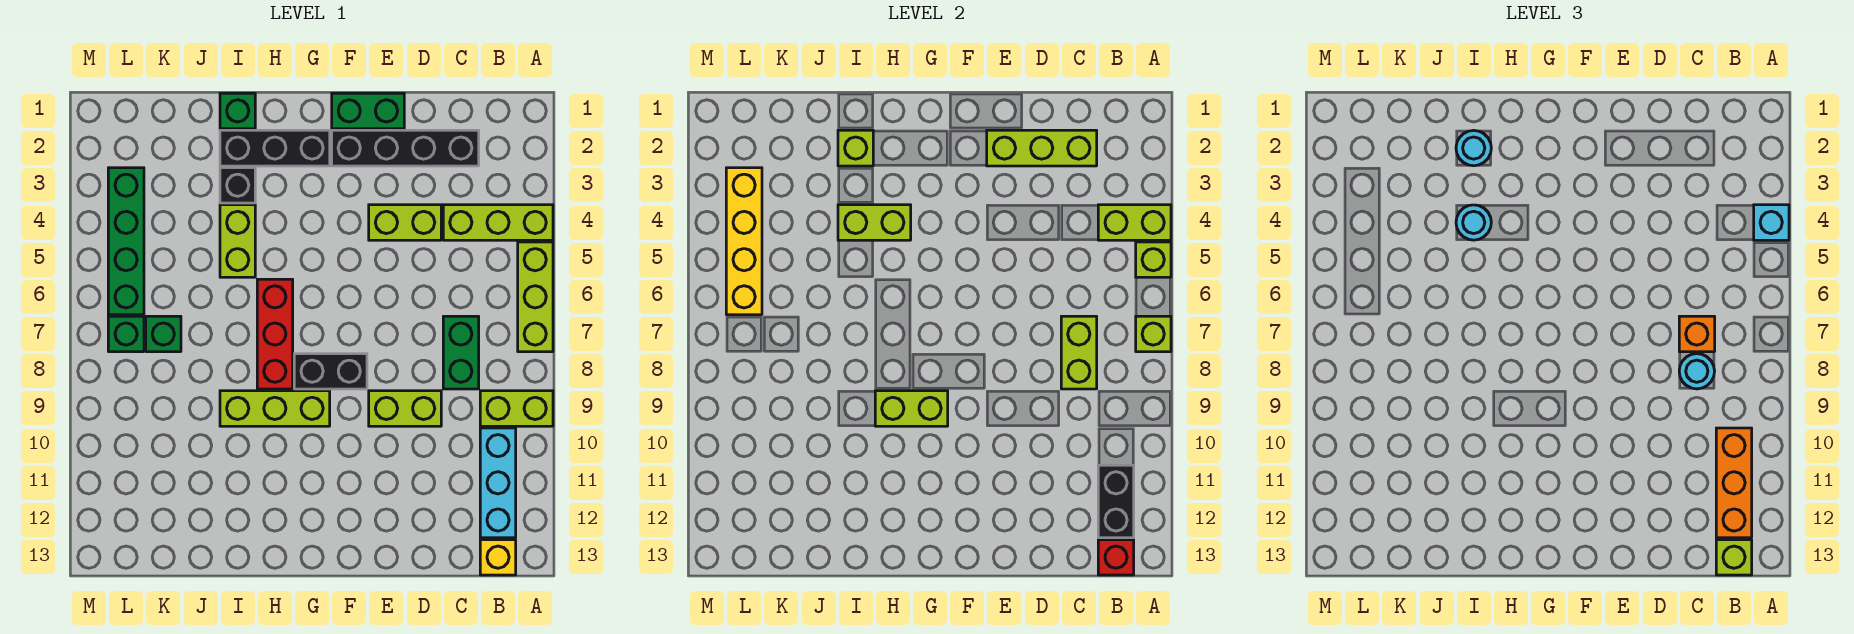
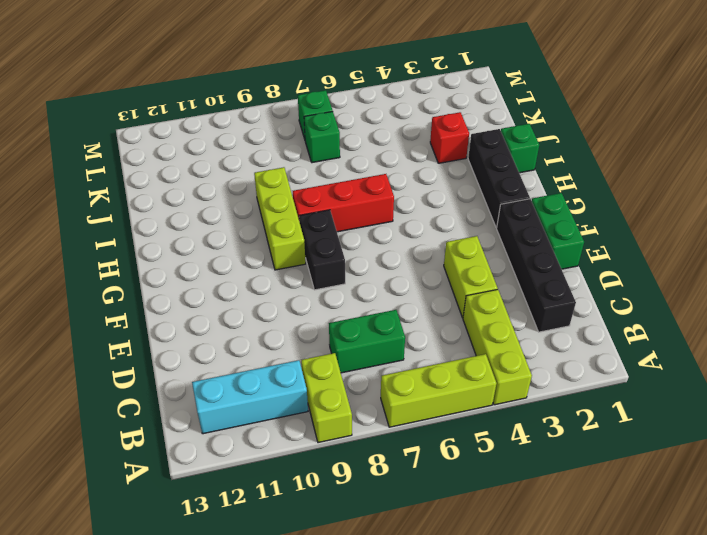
red brick J3 level 1 -> red brick B13 level 2
none -> yellow brick B13 level 1
none -> lime brick D9:E9 level 1
none -> black brick I3 level 1
none -> lime brick I4:I5 level 1

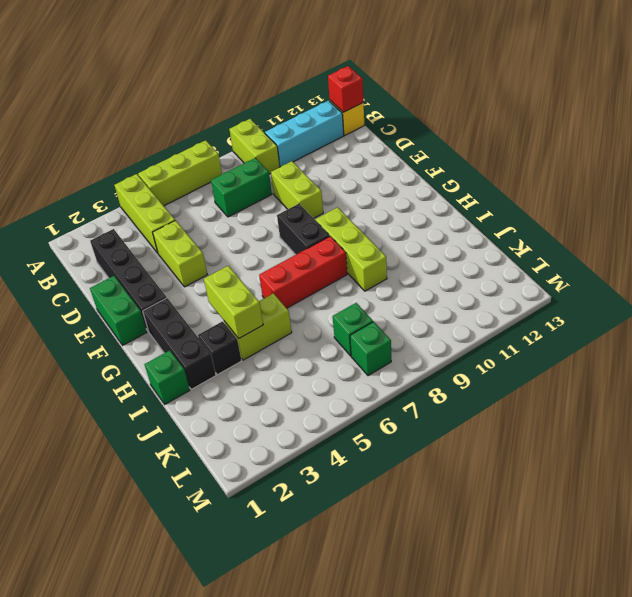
none -> green brick L3:L6 level 1
none -> lime brick A4:B4 level 2
none -> lime brick A5 level 2
none -> lime brick A7 level 2

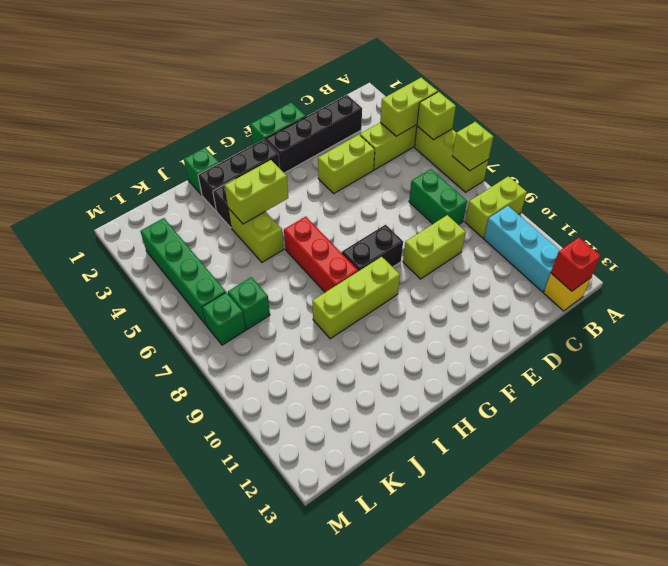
none -> black brick B11:B12 level 2
none -> lime brick C2:E2 level 2
none -> lime brick C7:C8 level 2
none -> lime brick G9:H9 level 2

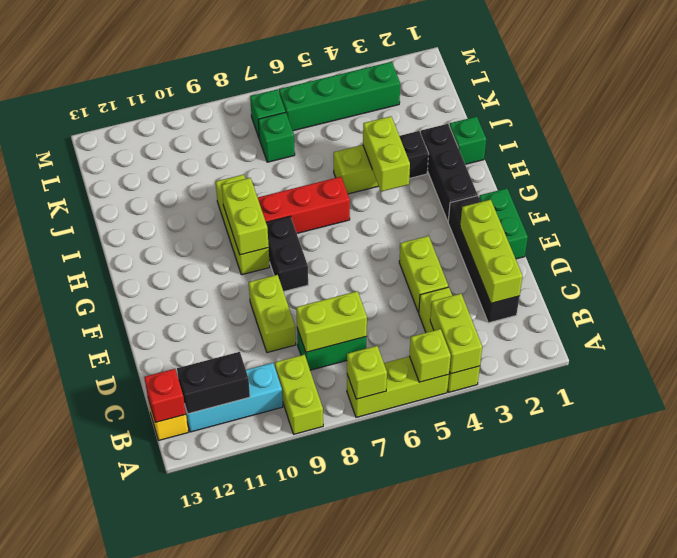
none -> lime brick I2 level 2
none -> yellow brick L3:L6 level 2
none -> cyan brick A4 level 3
none -> orange brick B10:B12 level 3

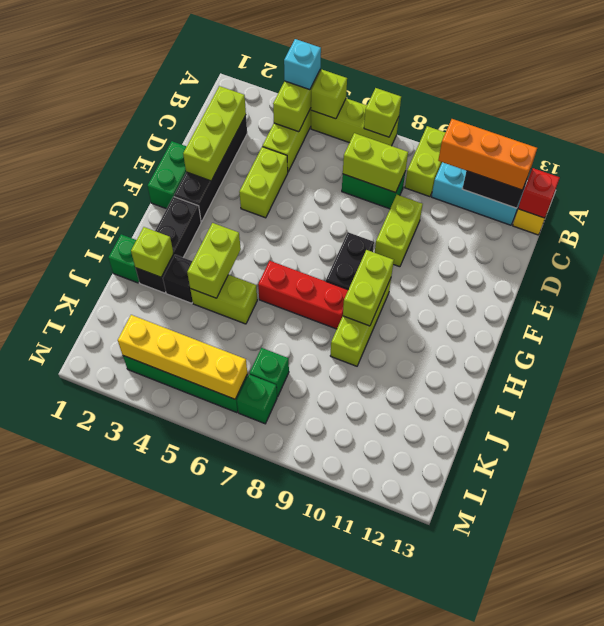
none -> lime brick B13 level 3
none -> orange brick C7 level 3
none -> cyan round brick C8 level 3
none -> cyan round brick I2 level 3

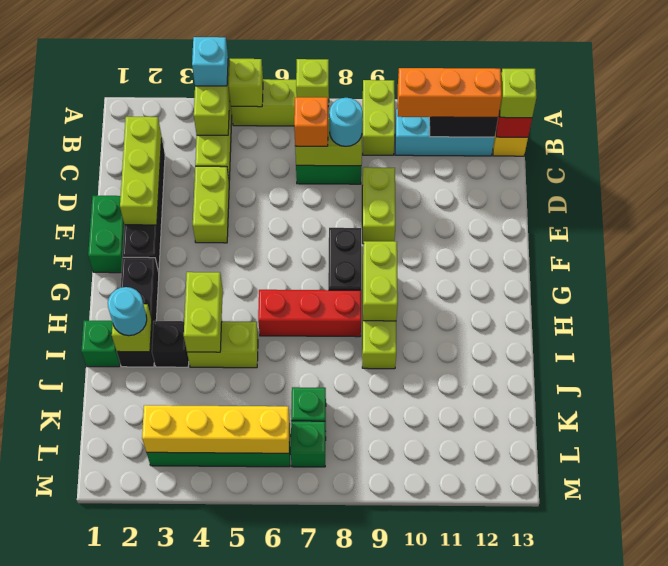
none -> cyan round brick I4 level 3

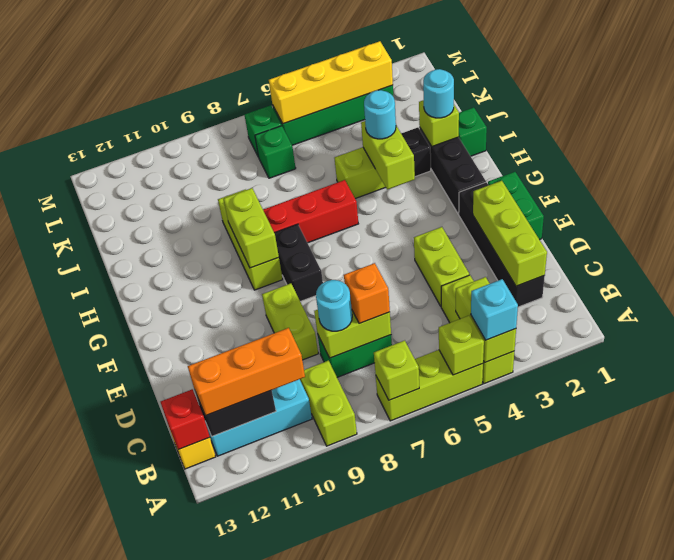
none -> lime brick B13 level 3

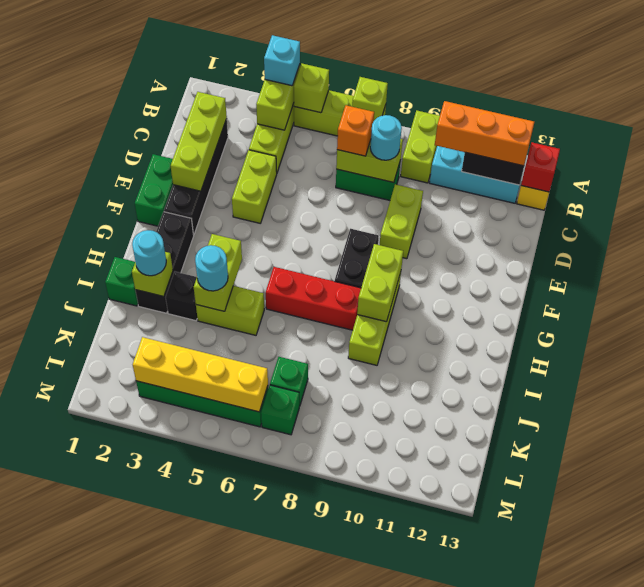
none -> lime brick B13 level 3

